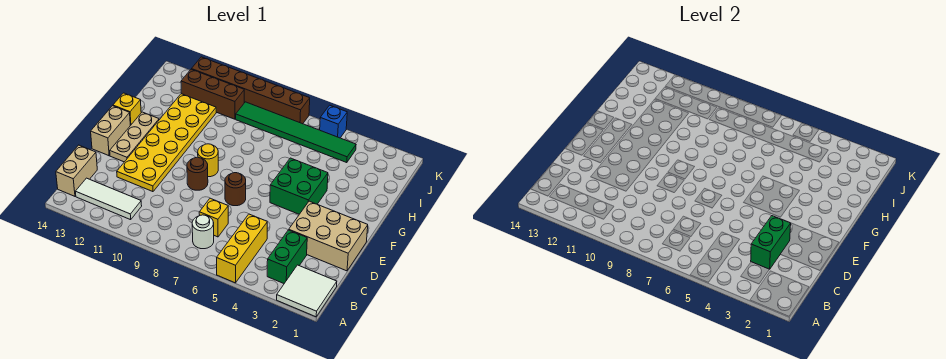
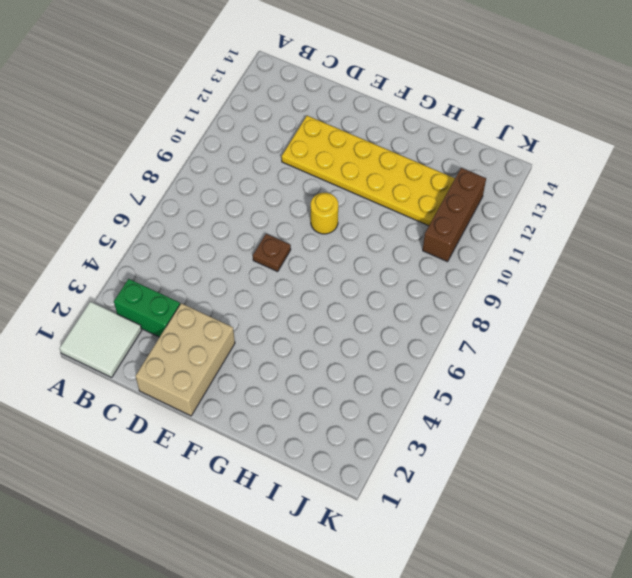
brown plate E7 level 1 -> brown round brick E7 level 1
none -> yellow brick A5:C5 level 1
none -> white round brick B7 level 1
none -> white tile B11:B13 level 1

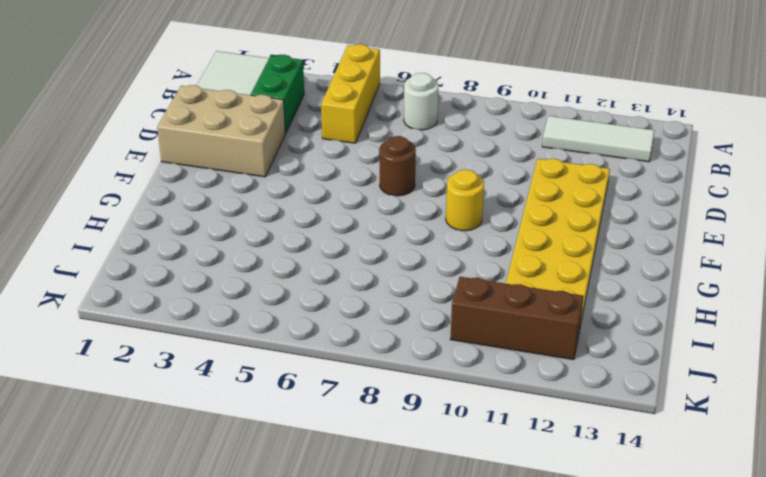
none -> tan brick B14:C14 level 1
none -> yellow brick C7 level 1
none -> brown round brick E9 level 1

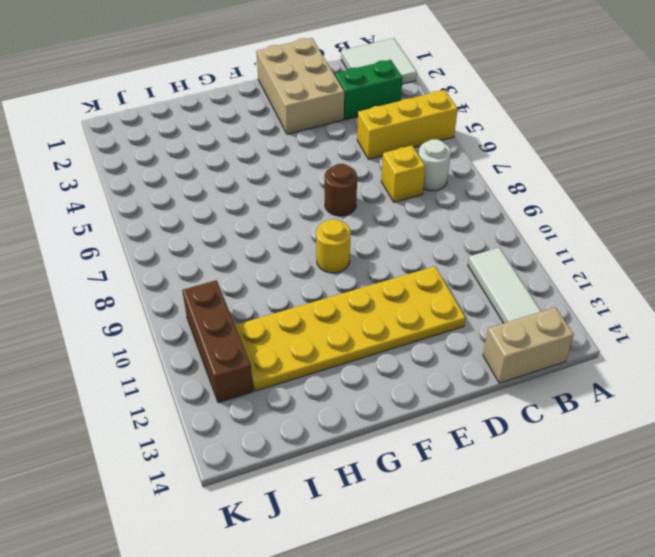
none -> brown round brick E9 level 1
none -> tan plate E13:G13 level 1
none -> tan brick E14:F14 level 1

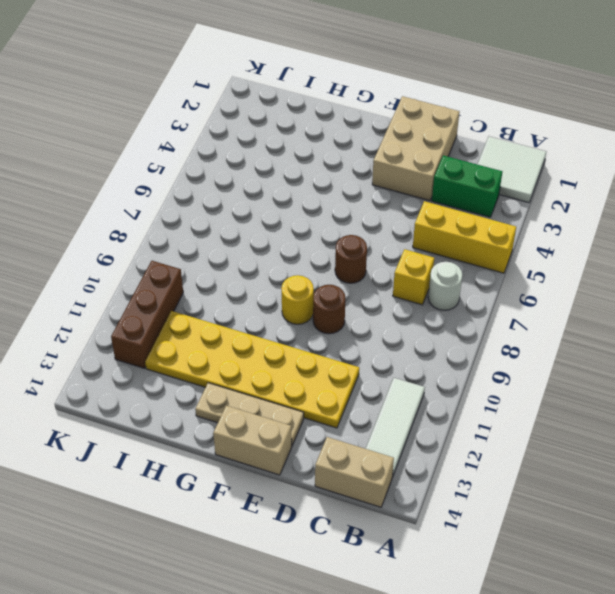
none -> green brick F4:G5 level 1
none -> yellow brick G14 level 1
none -> green tile J4:J9 level 1

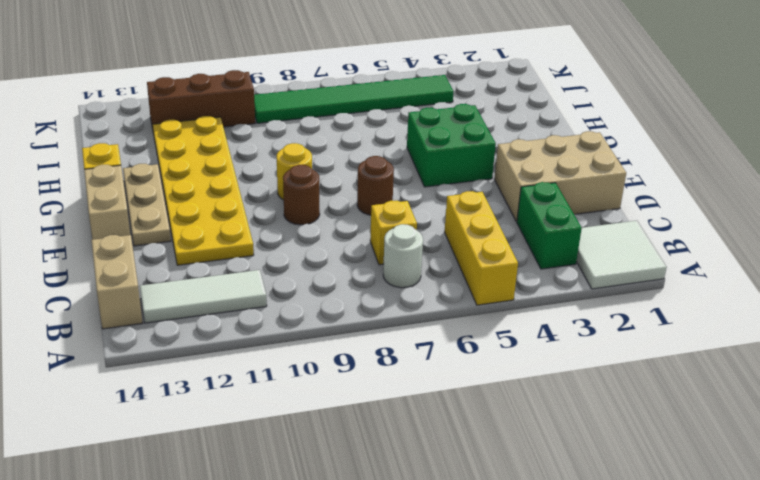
none -> blue brick K5 level 1
none -> brown brick K7:K12 level 1
none -> green brick C3:D3 level 2

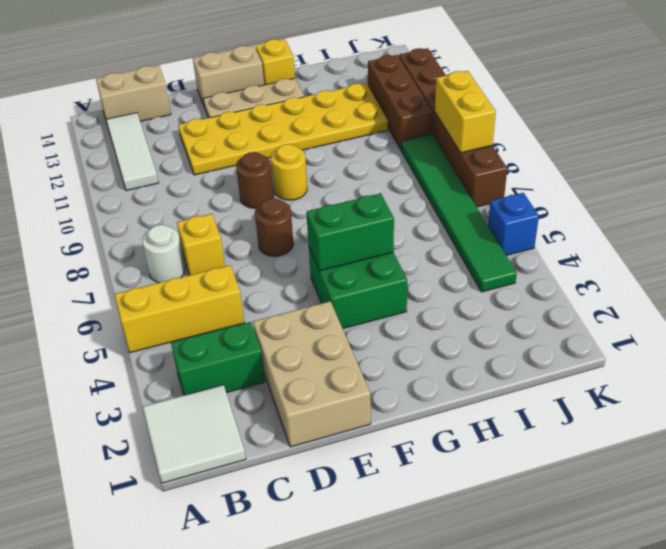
green brick F5:G5 level 2 -> green brick C3:D3 level 2
yellow brick K8:K9 level 2 -> none

